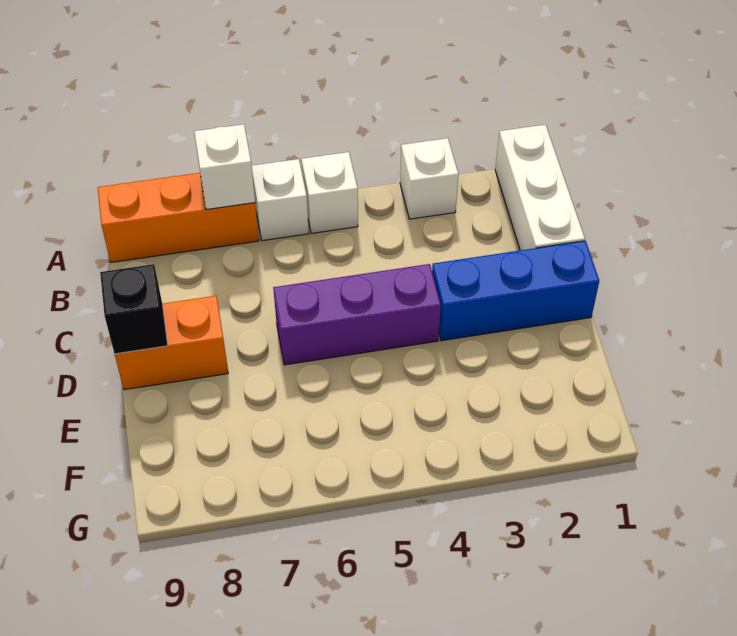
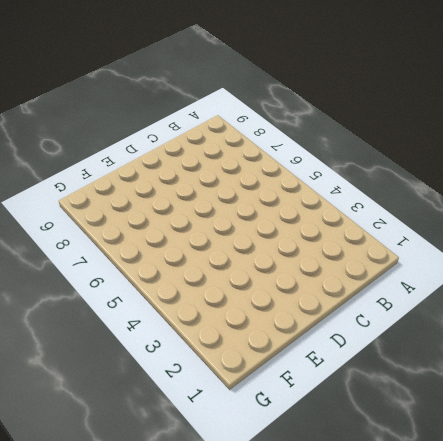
none -> white brick A1:C1 level 1
none -> white brick A3 level 1

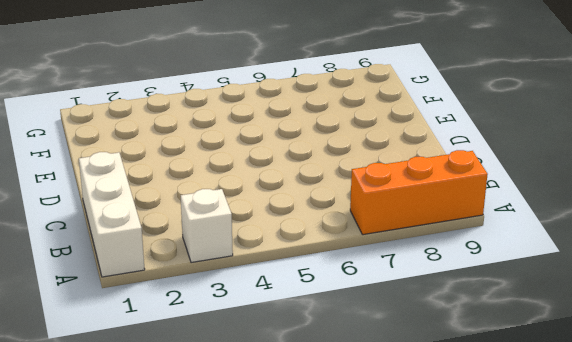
none -> white brick A5 level 1
none -> white brick A6 level 1

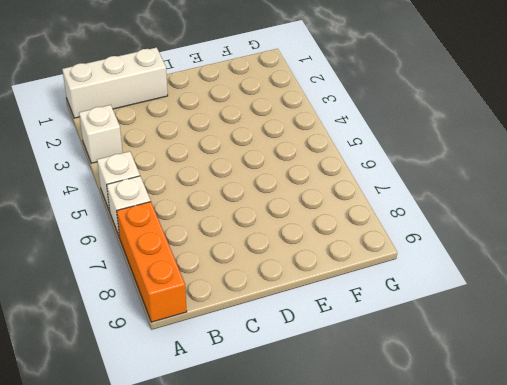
none -> blue brick D1:D3 level 1
none -> purple brick D4:D6 level 1

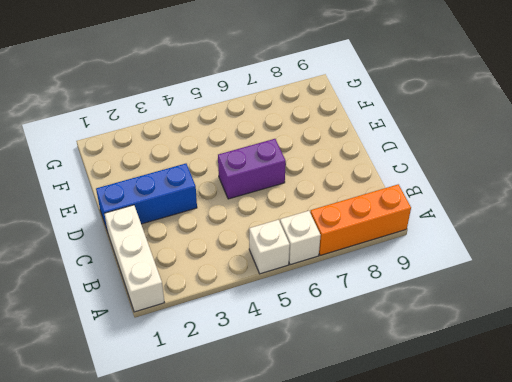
purple brick D5:D6 level 1 -> purple brick D4:D6 level 1
none -> white brick A3 level 1
none -> orange brick D8:D9 level 1

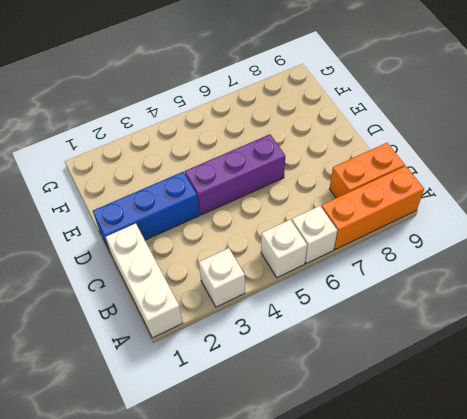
orange brick B8:B9 level 1 -> orange brick D8:D9 level 1
none -> white brick A7 level 2
none -> black brick D9 level 2

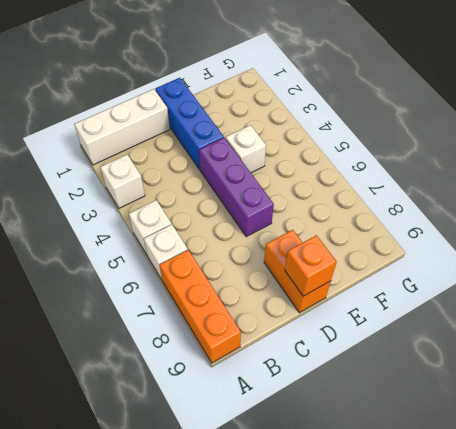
orange brick D9 level 2 -> black brick D9 level 2
white brick E4 level 1 -> white brick A7 level 2

